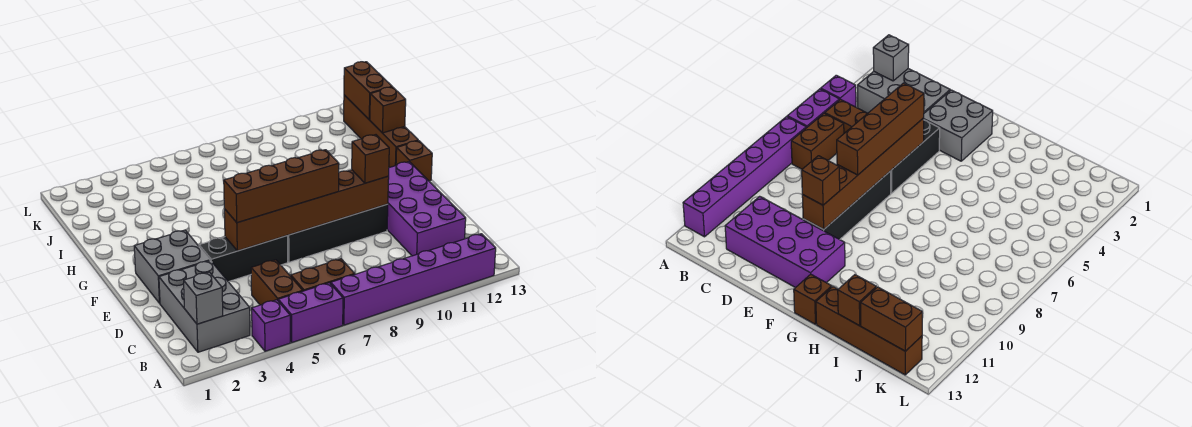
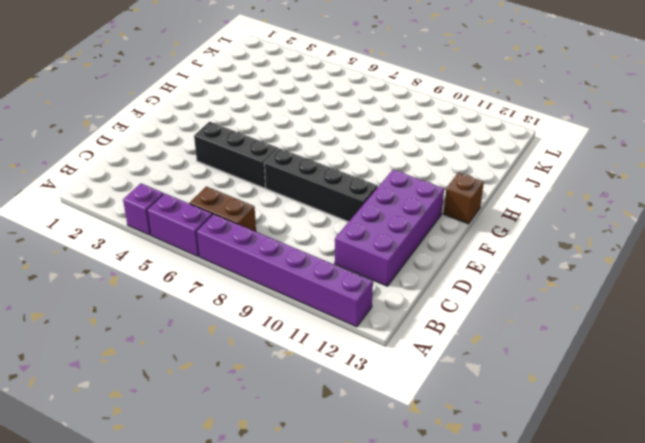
none -> grey brick B2:D3 level 1
none -> brown brick B5:C5 level 1
none -> grey brick E2:F3 level 1

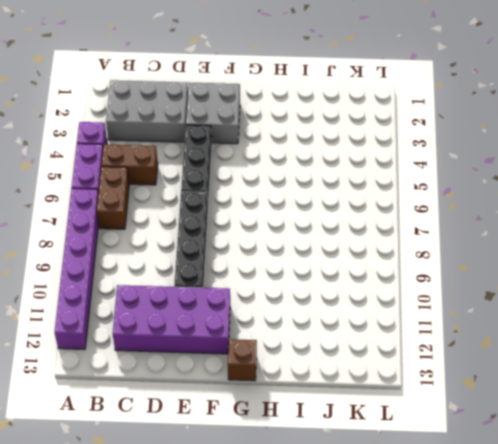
none -> brown brick H13:K13 level 1
none -> grey brick B2 level 2
none -> brown brick E5:E10 level 2

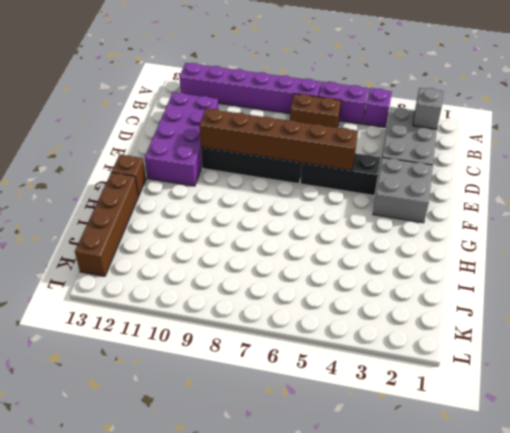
none -> brown brick B5:C5 level 1
none -> brown brick I13 level 2
none -> brown brick J13:K13 level 2

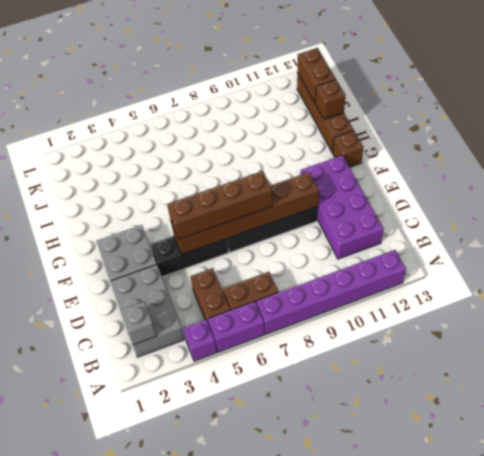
none -> brown brick E10 level 3

